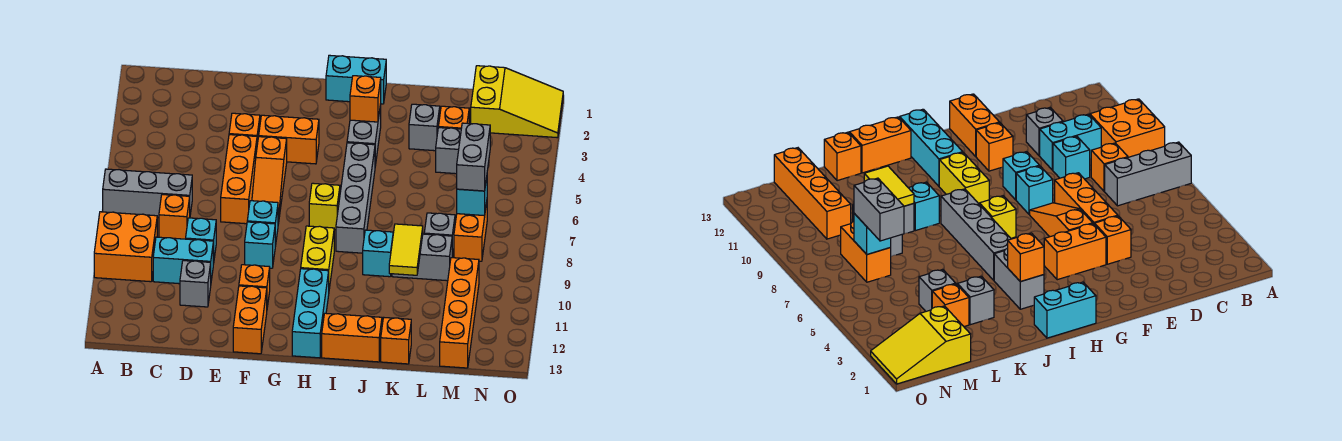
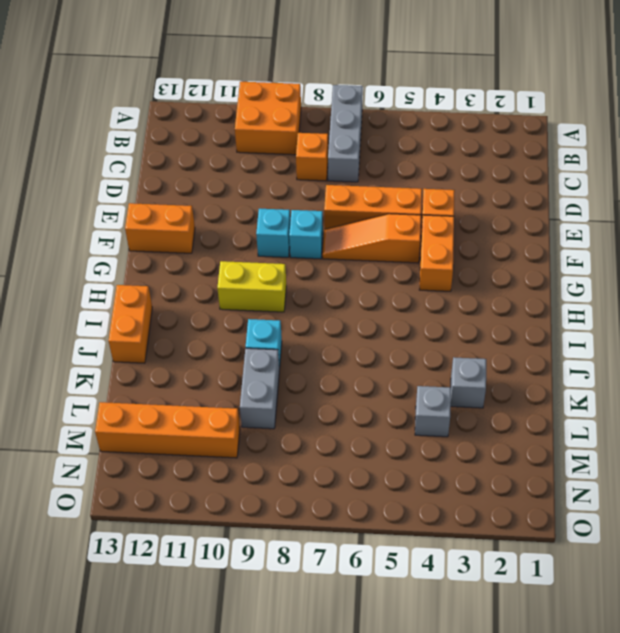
none -> cyan brick C10:D10 level 1
none -> cyan brick D9 level 1
none -> grey brick D11 level 1
none -> orange brick F11 level 1

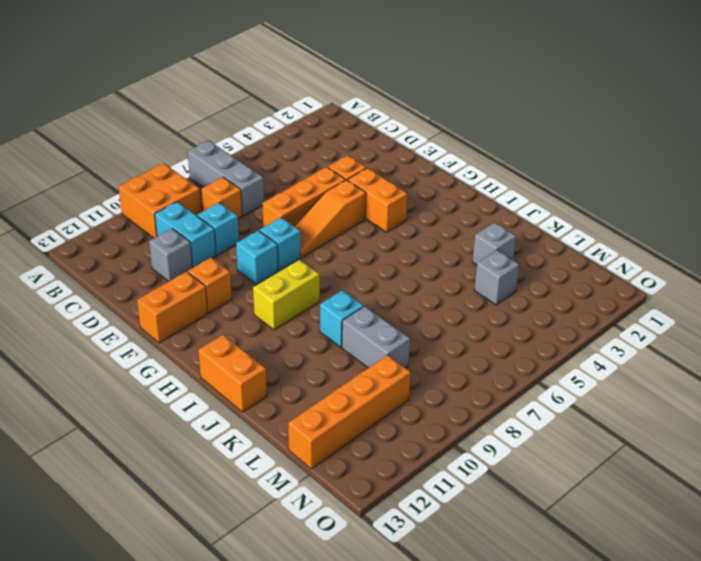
none -> cyan brick H1:I1 level 1
none -> yellow brick H7 level 1
none -> cyan brick H11:H13 level 1
none -> grey brick I3:I4 level 1

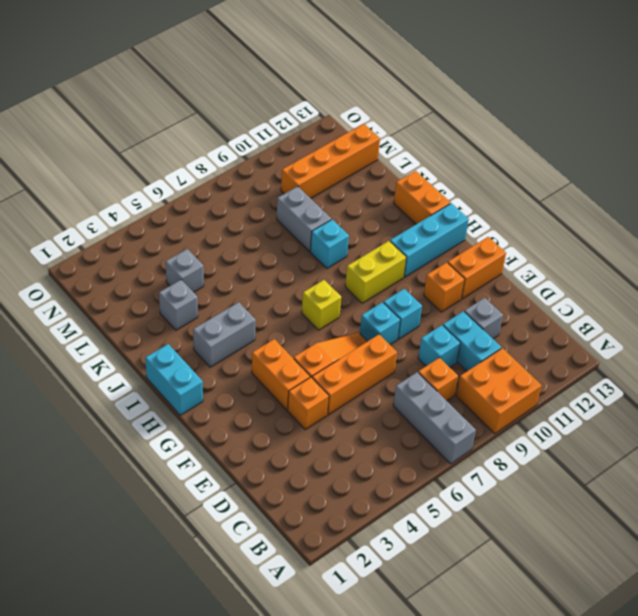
none -> grey brick I5:I8 level 1
none -> orange brick K13 level 1
none -> orange brick L3 level 1
none -> grey brick L8 level 1

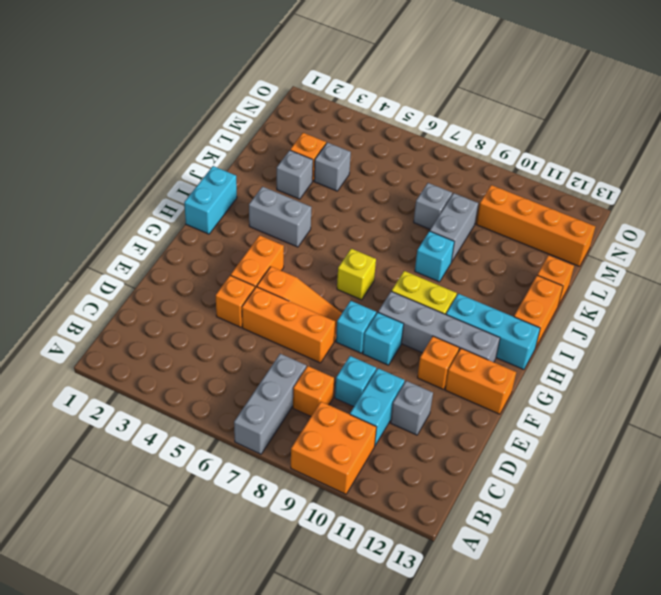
grey brick G9:G12 level 1 -> grey brick I5:I8 level 1
none -> yellow slope M1:O2 level 1 top M
none -> orange brick M7:M8 level 1
none -> orange brick I3 level 2
none -> yellow tile K9:K10 level 2

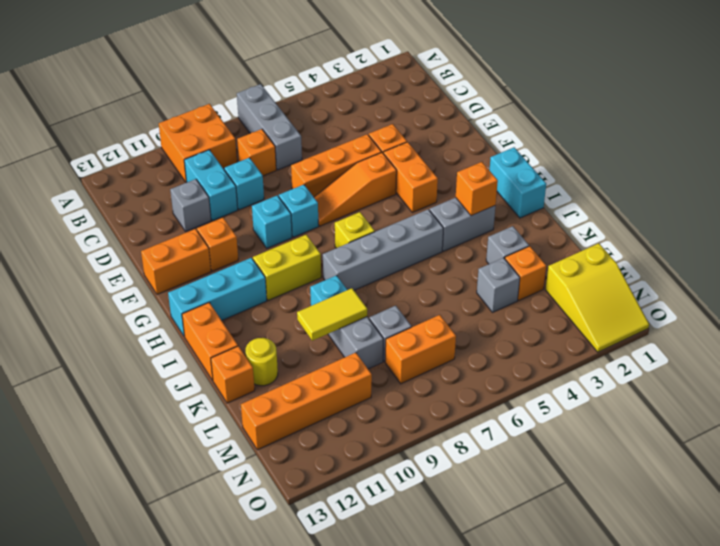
yellow round brick K12 level 1 -> none
none -> cyan brick M7 level 2
none -> grey brick M6:M7 level 3

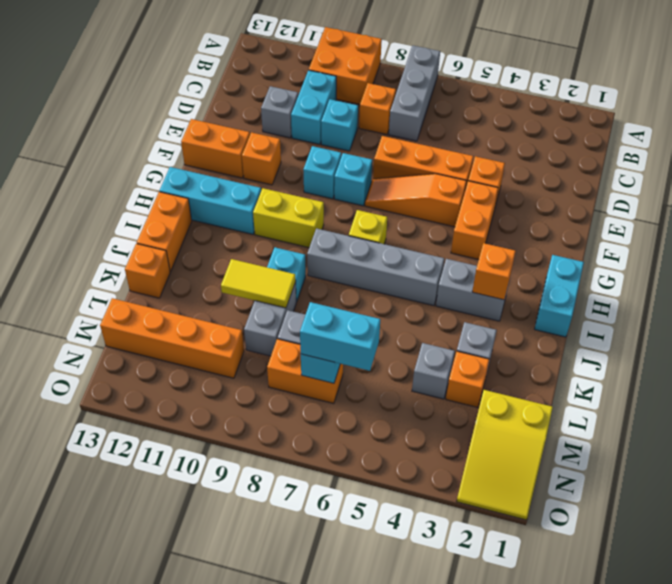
cyan brick M6:M7 level 3 -> grey brick M6:M7 level 3

